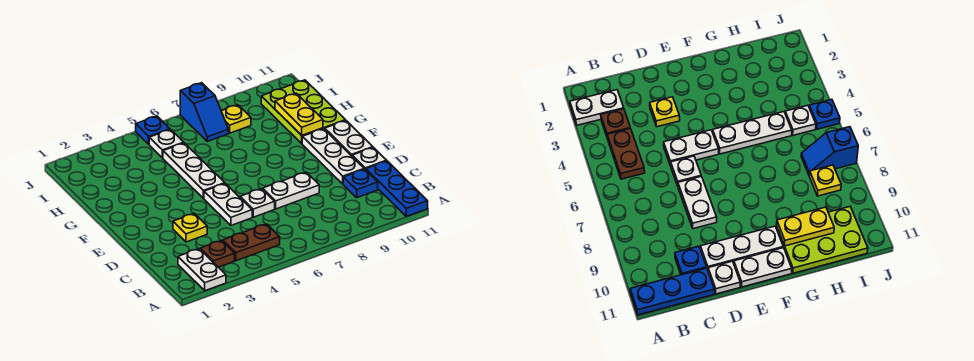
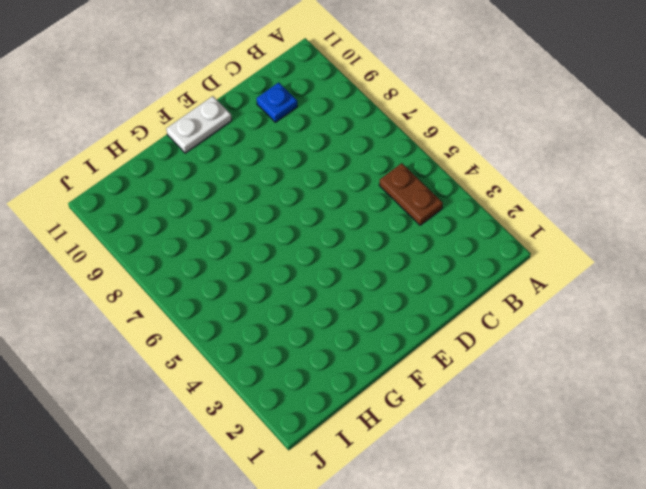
none -> white plate A2:B2 level 1
none -> blue plate A11:C11 level 1
none -> brown plate B3 level 1

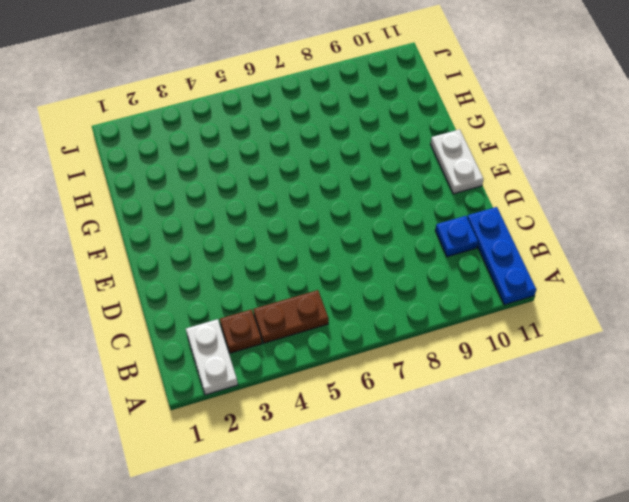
none -> yellow plate D3 level 1
none -> white plate D5:E5 level 1
none -> white plate D6 level 1

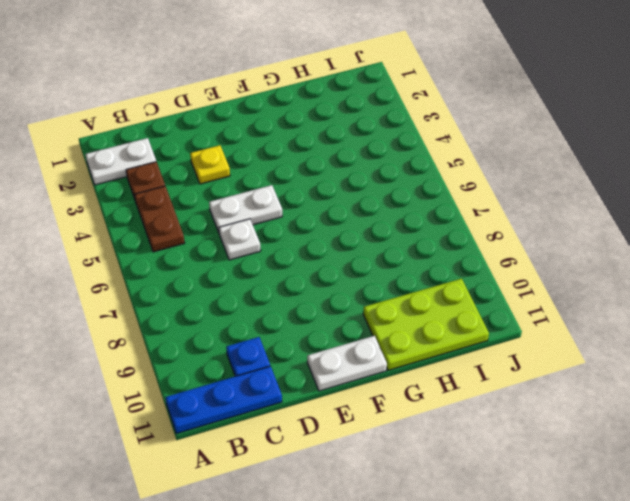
none -> white plate D7:D8 level 1
none -> white plate D10:F10 level 1
none -> white plate D11 level 1

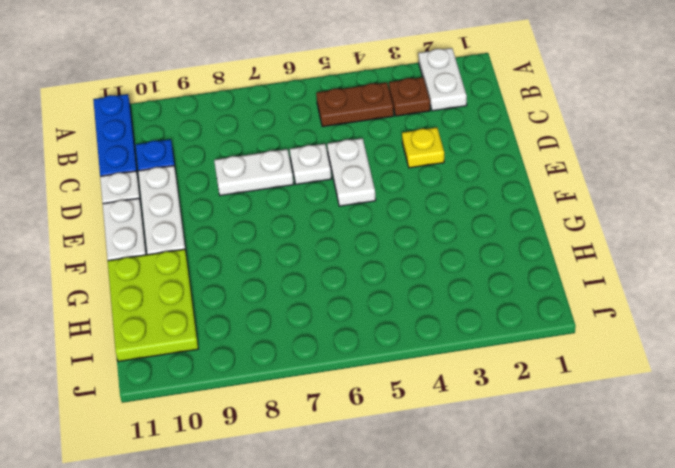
none -> white plate F5:H5 level 1
none -> white plate I5 level 1
none -> blue slope I7:J7 level 1 top J

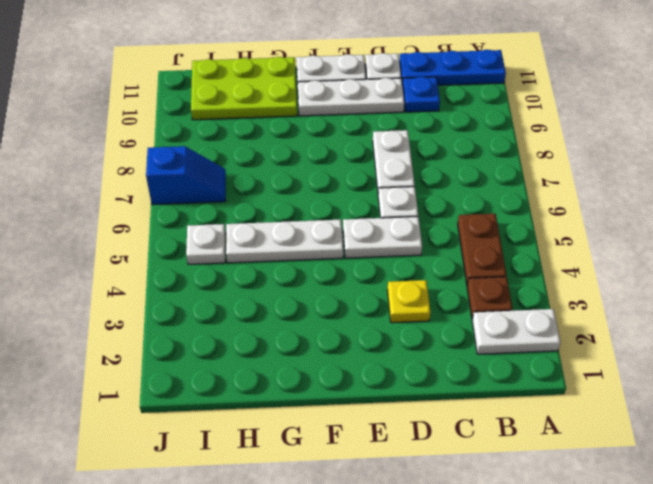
none -> yellow plate I8 level 1
none -> blue plate J5 level 1
none -> yellow plate G10:H10 level 2

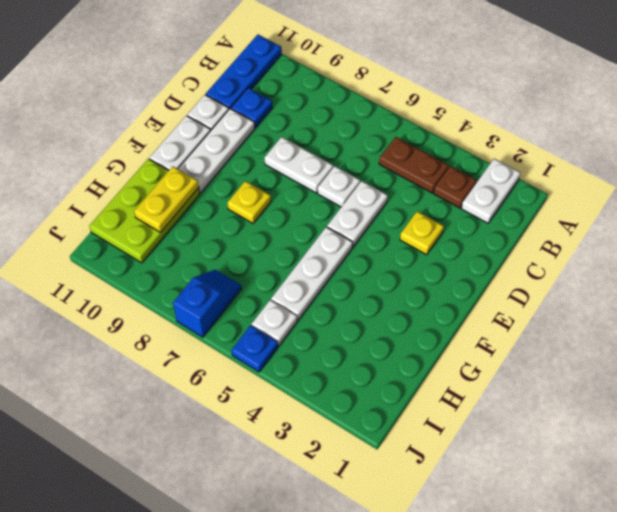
yellow plate F8 level 1 -> yellow plate I8 level 1

